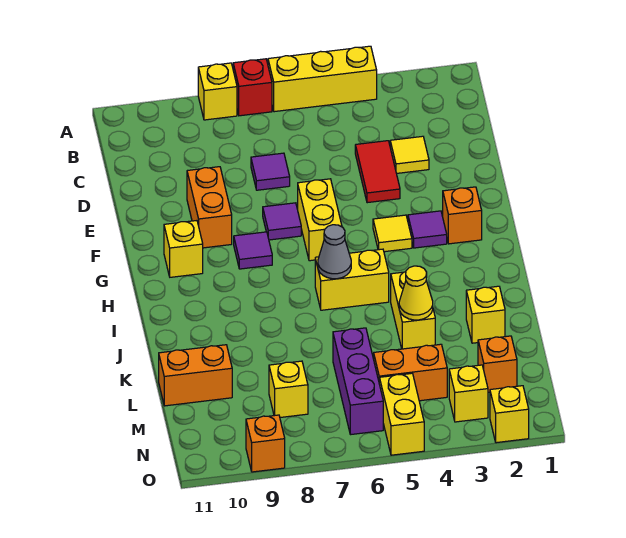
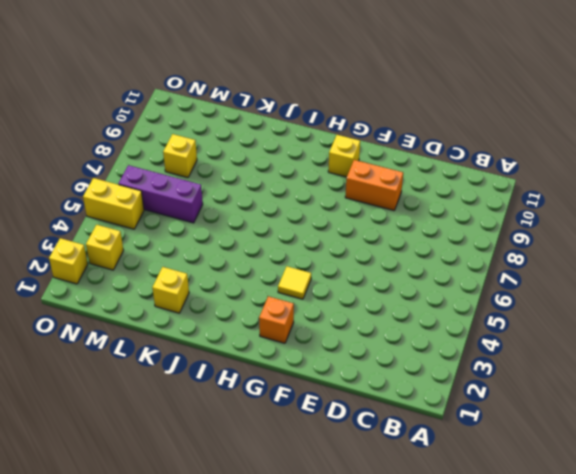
none -> yellow brick A4:A6 level 1
none -> red brick A7 level 1
none -> yellow brick A8 level 1

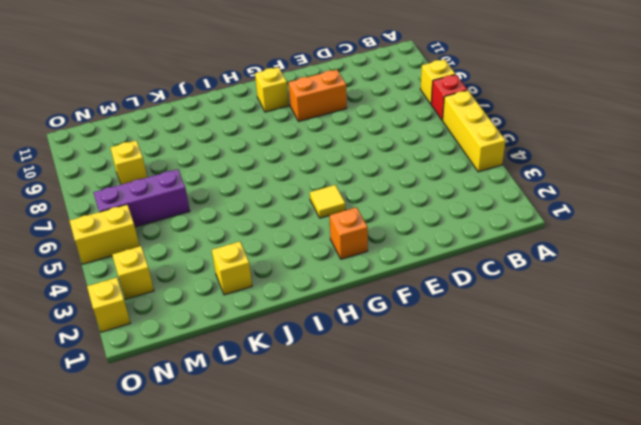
none -> yellow tile D3 level 1
none -> red tile D4:E4 level 1
none -> purple tile D7 level 1

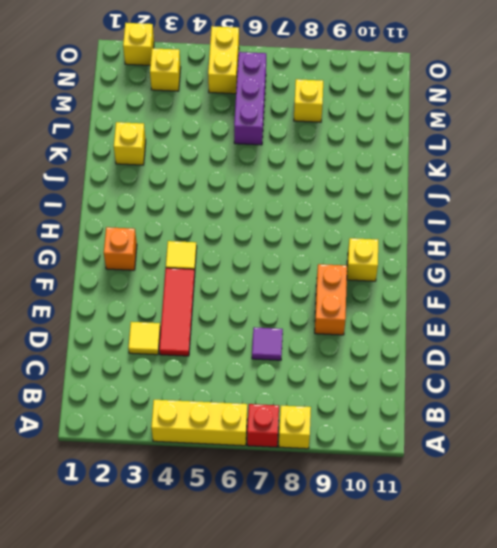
red tile D4:F4 level 1 -> red tile D4:E4 level 1
none -> yellow brick F6:G6 level 1
none -> purple tile F7 level 1
none -> purple tile G3 level 1

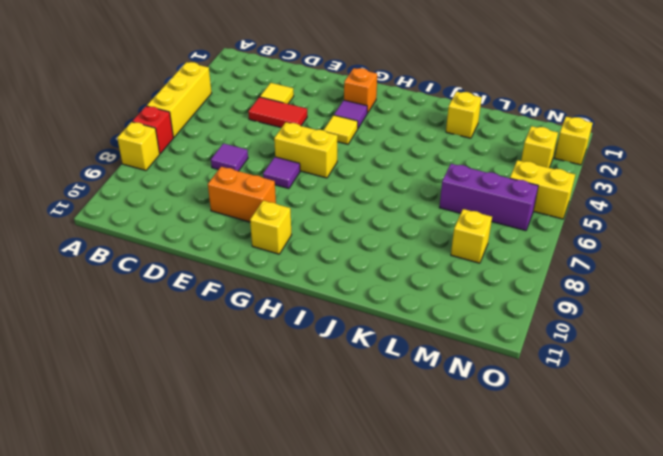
none -> purple tile G8 level 1
none -> yellow brick I5:I6 level 1
none -> yellow brick J4:K4 level 1

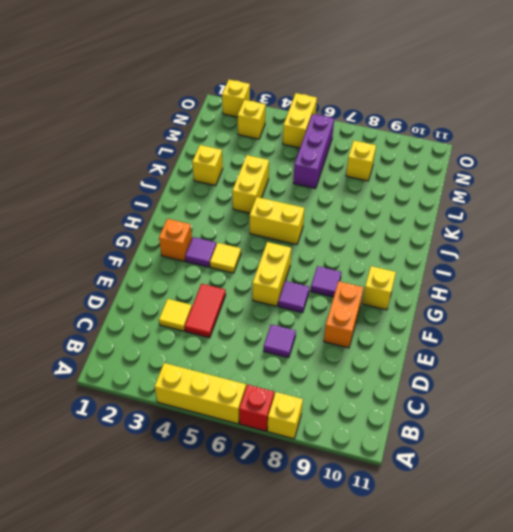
none -> orange brick L10:L11 level 1
none -> orange brick M2 level 1
none -> orange brick M4:M5 level 1

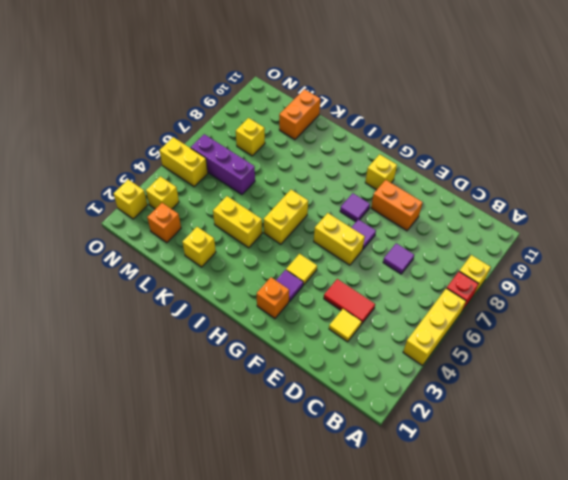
none -> orange brick M4:M5 level 1
none -> orange brick O9 level 1
none -> grey cone I6 level 2

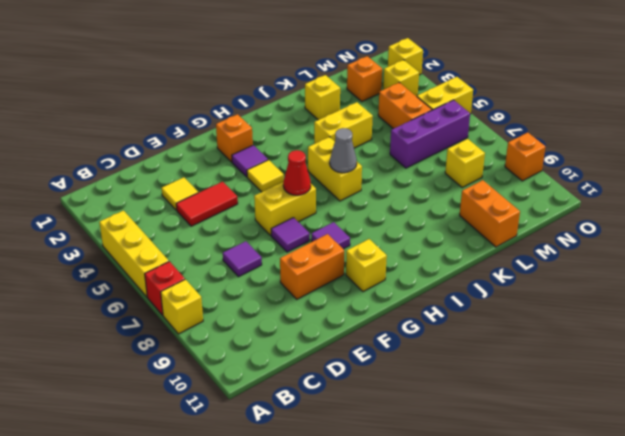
red cone G6 level 2 -> none
none -> yellow cone K4 level 2

